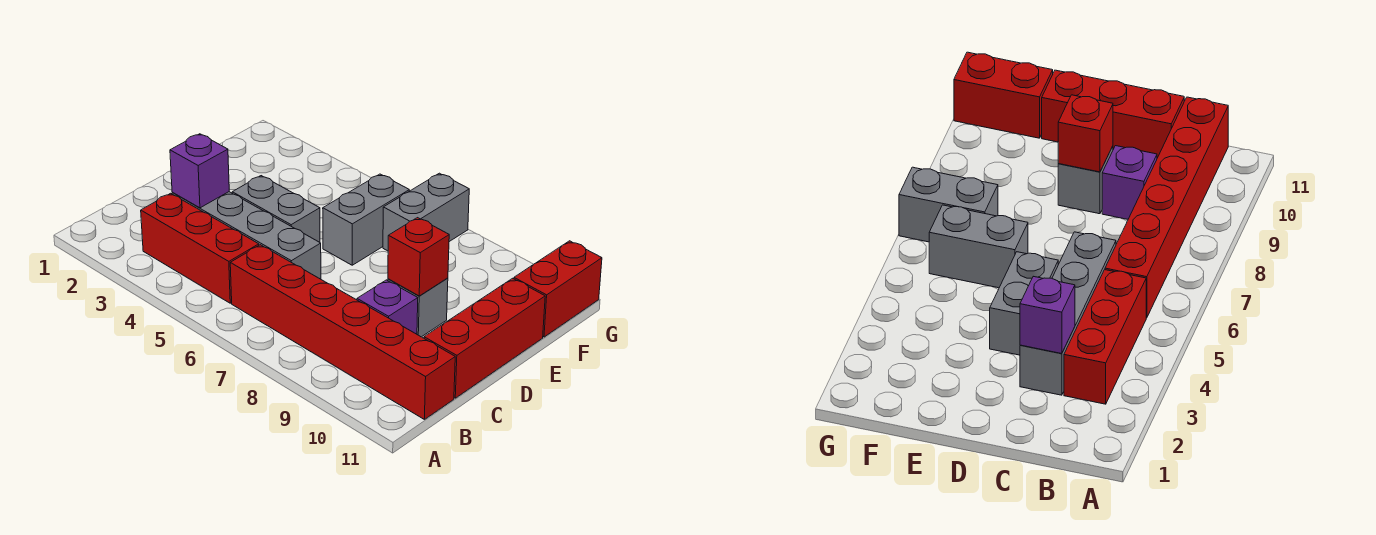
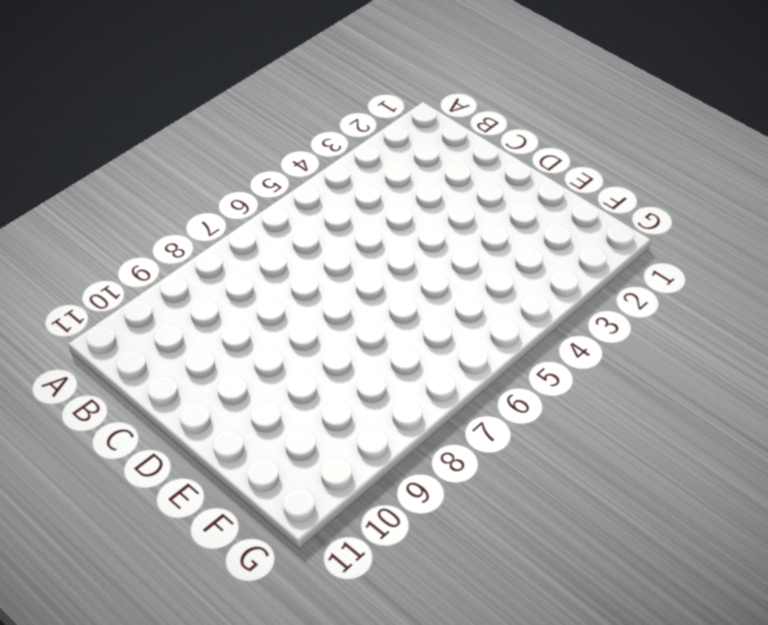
none -> red brick B3:B5 level 1
none -> red brick B6:B11 level 1
none -> grey brick C3:C6 level 1

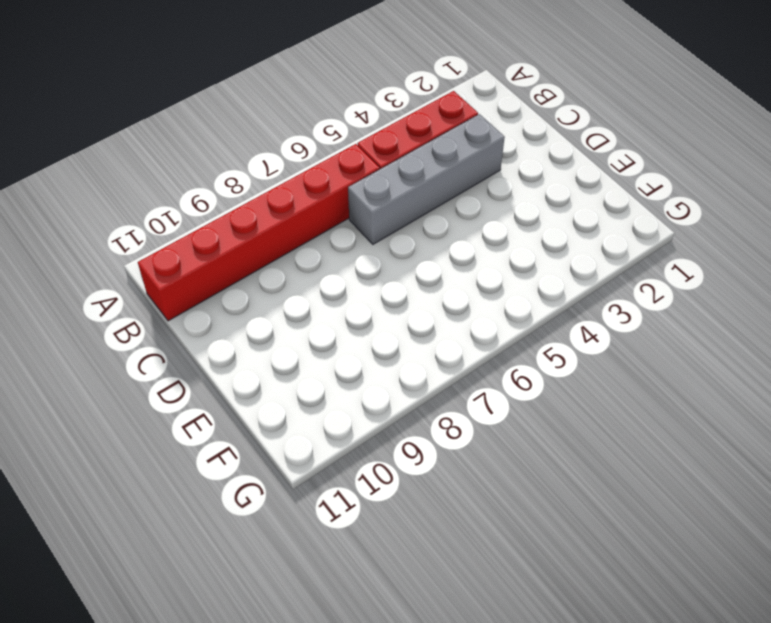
none -> purple brick C9 level 1
none -> red brick C11:E11 level 1
none -> grey brick D4:D5 level 1

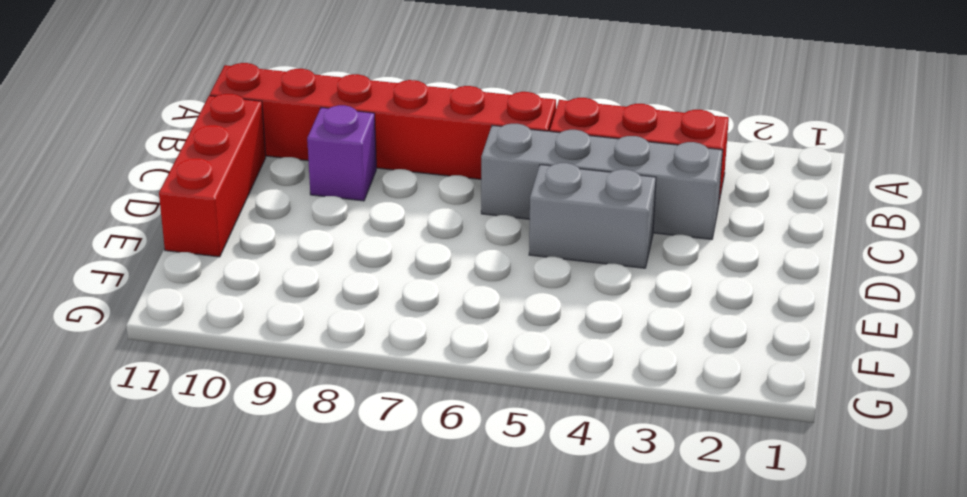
none -> grey brick D9 level 1
none -> grey brick E6:F6 level 1
none -> grey brick F7:G7 level 1

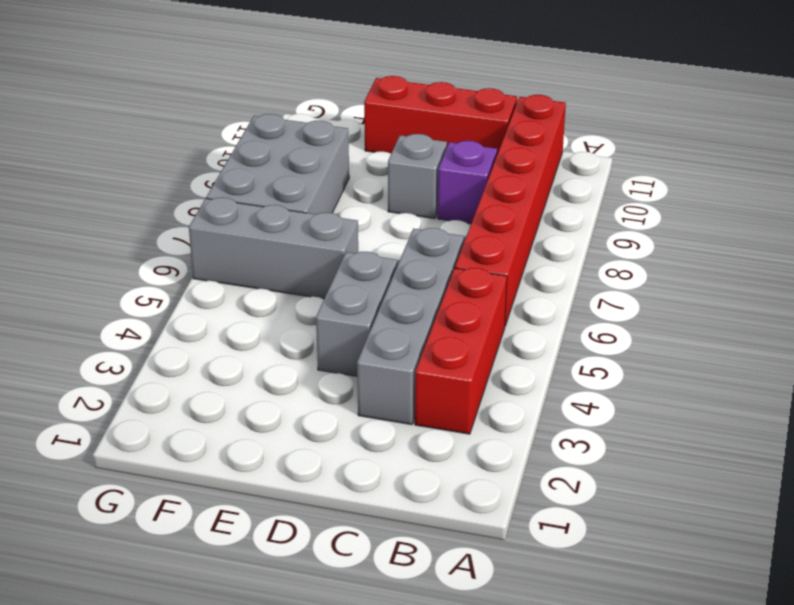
grey brick E6:G6 level 1 -> grey brick E6:F6 level 1
grey brick F7:G9 level 1 -> grey brick F7:G7 level 1
none -> red brick F11:G11 level 1
none -> purple brick C3 level 2
none -> red brick D9 level 2

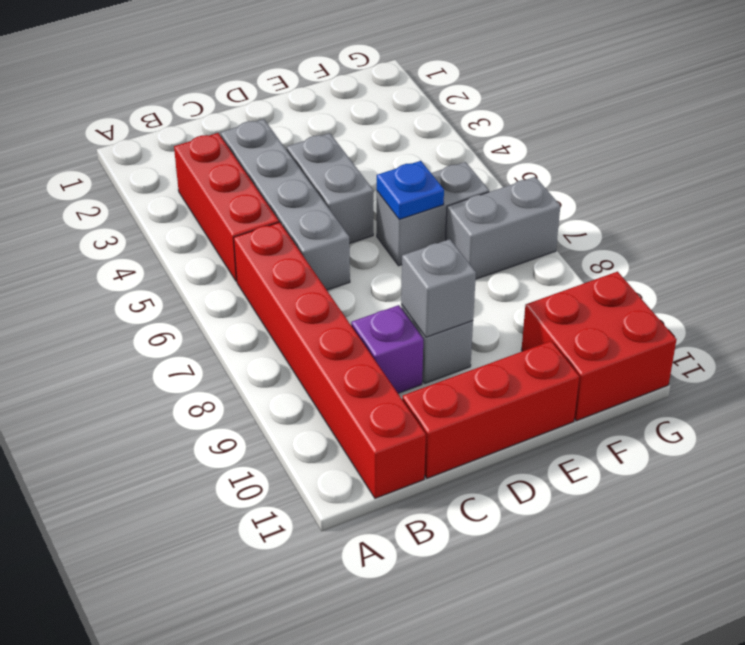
grey brick D9 level 2 -> red brick D9 level 2
blue plate E6 level 2 -> none
red brick F10:G11 level 1 -> red brick F11:G11 level 1
none -> purple brick C3 level 2

